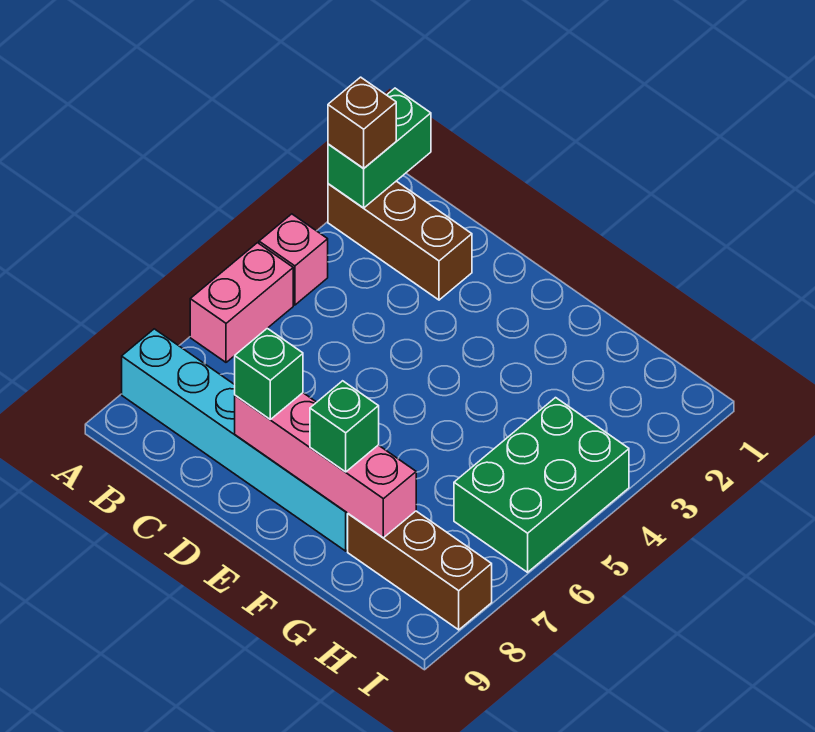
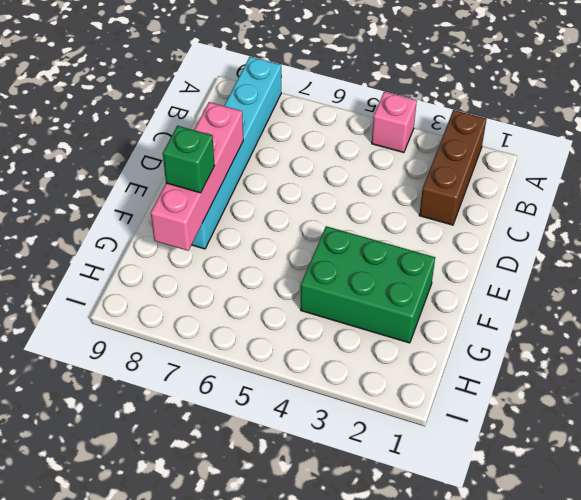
green brick F2:G4 level 1 -> green brick H4:I6 level 1
none -> pink brick A5:A6 level 1
none -> brown brick G8:I8 level 1

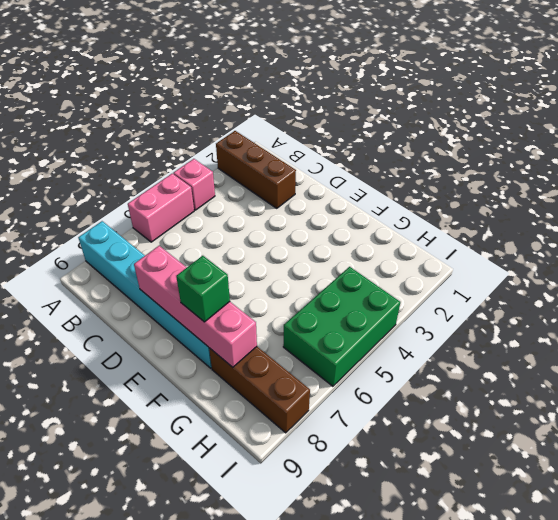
none -> green brick A1:A2 level 2
none -> brown brick A2 level 3

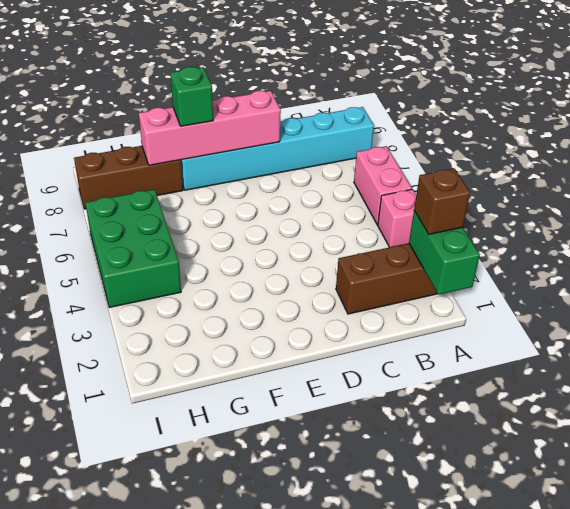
none -> green brick D8 level 3

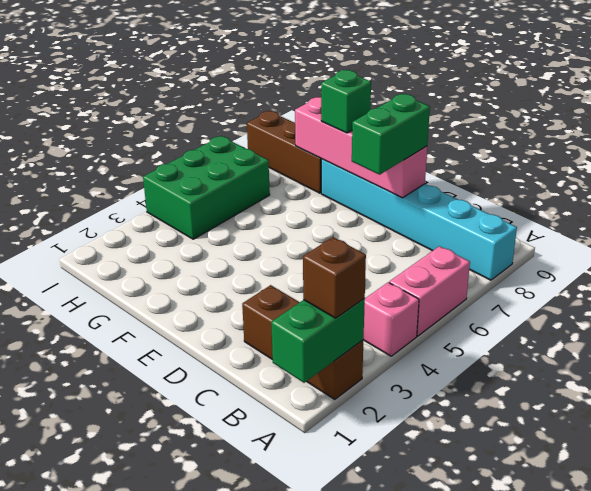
green brick D7:D8 level 3 -> green brick D8 level 3

